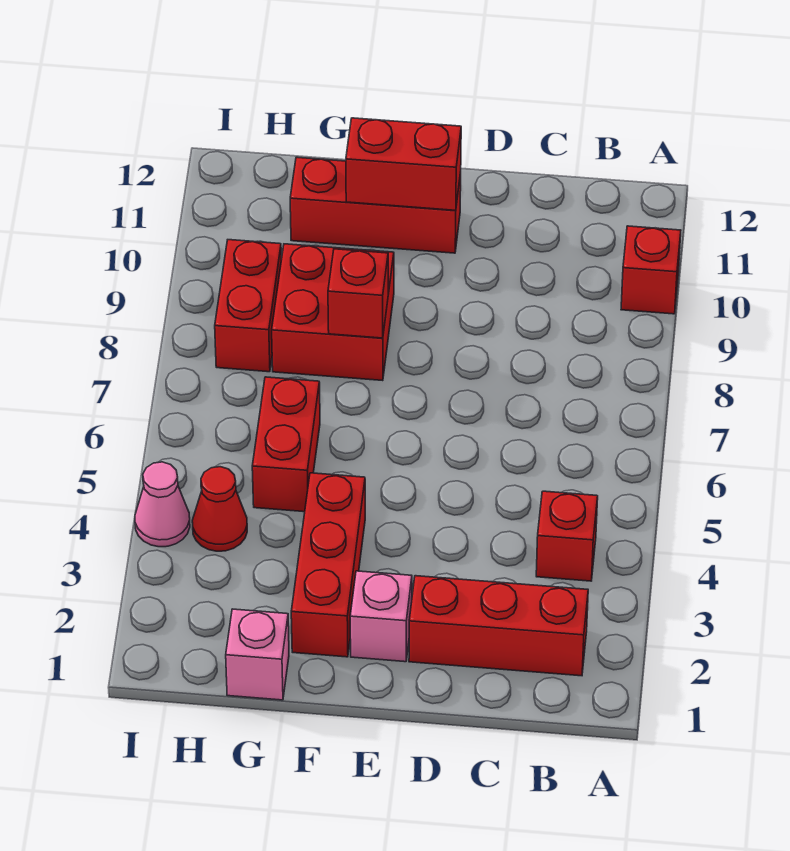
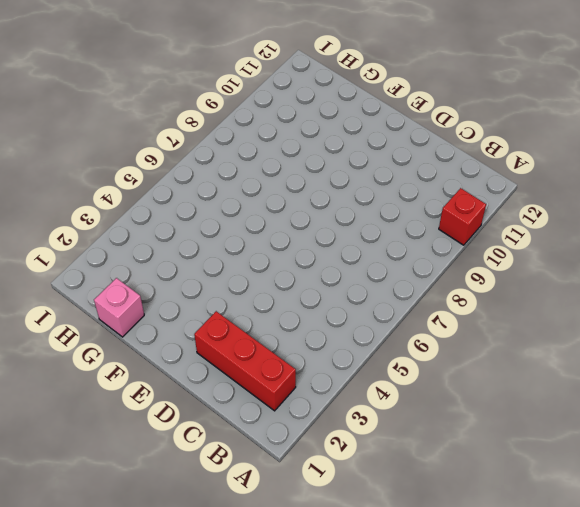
none -> red brick B4 level 1
none -> pink brick E2 level 1
none -> red brick E11:G11 level 1

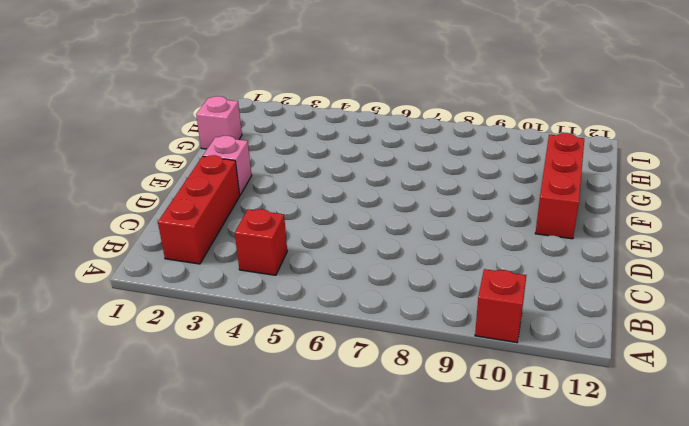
none -> red brick F2:F4 level 1
none -> red brick F8:G9 level 1
none -> red brick G5:G6 level 1

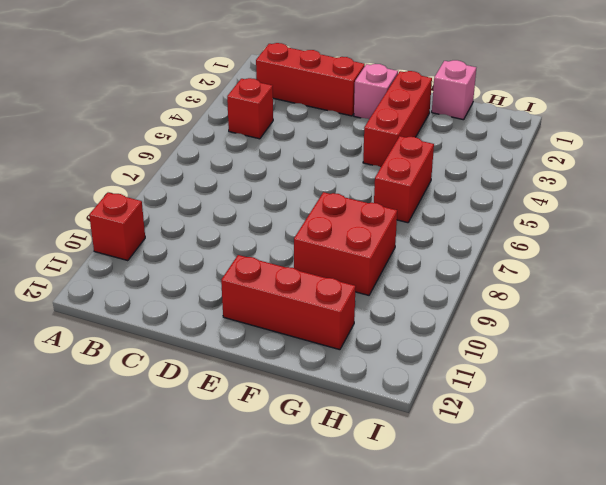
none -> red cone H4 level 1
none -> red brick H8:H9 level 1
none -> pink cone I4 level 1

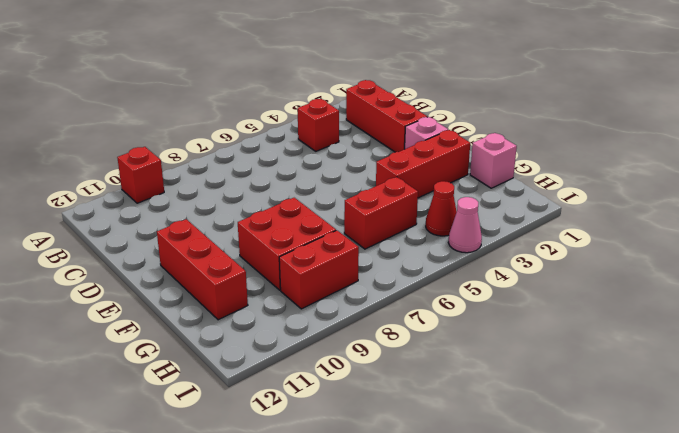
none -> red brick E11:F11 level 2
none -> red brick F8 level 2

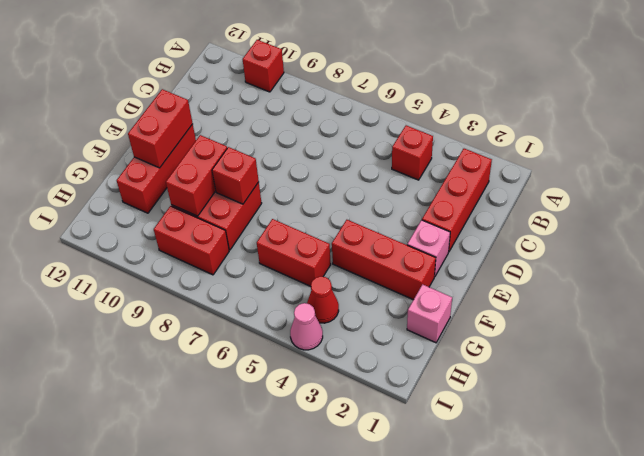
red brick F9:G9 level 2 -> none

